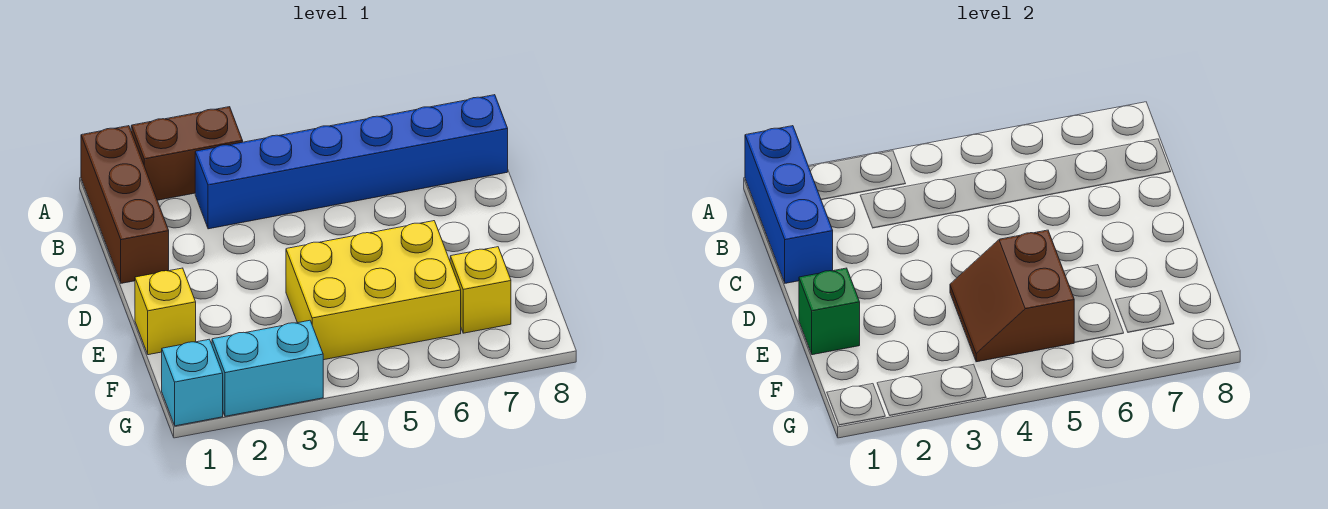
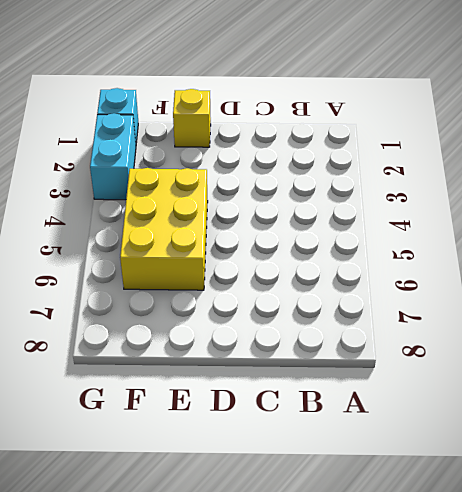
none -> brown brick A1:C1 level 1
none -> brown brick A2:A3 level 1

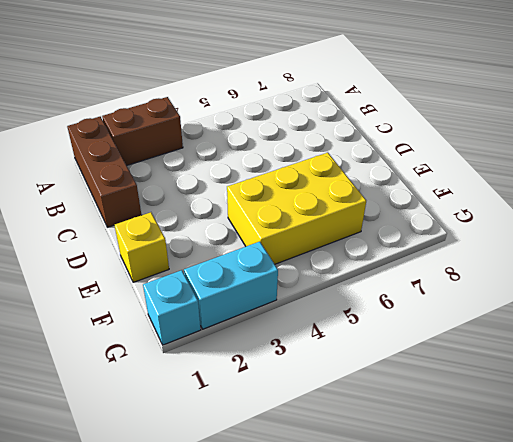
none -> blue brick B3:B8 level 1
none -> yellow brick F7 level 1

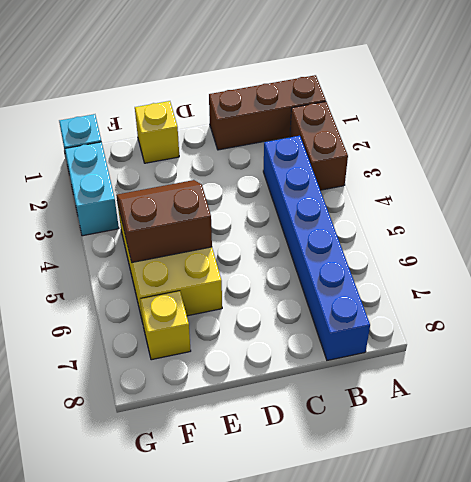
none -> blue brick A1:C1 level 2
none -> green brick E1 level 2

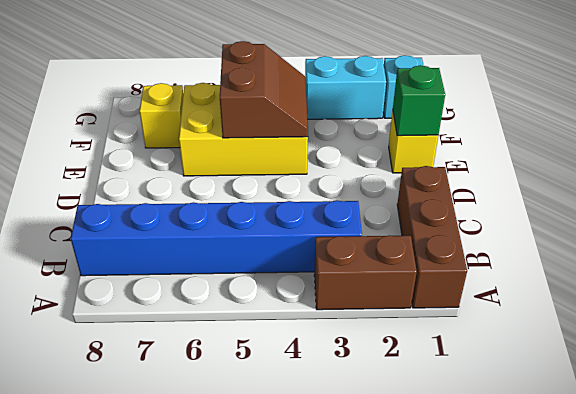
none -> blue brick A1:C1 level 2

